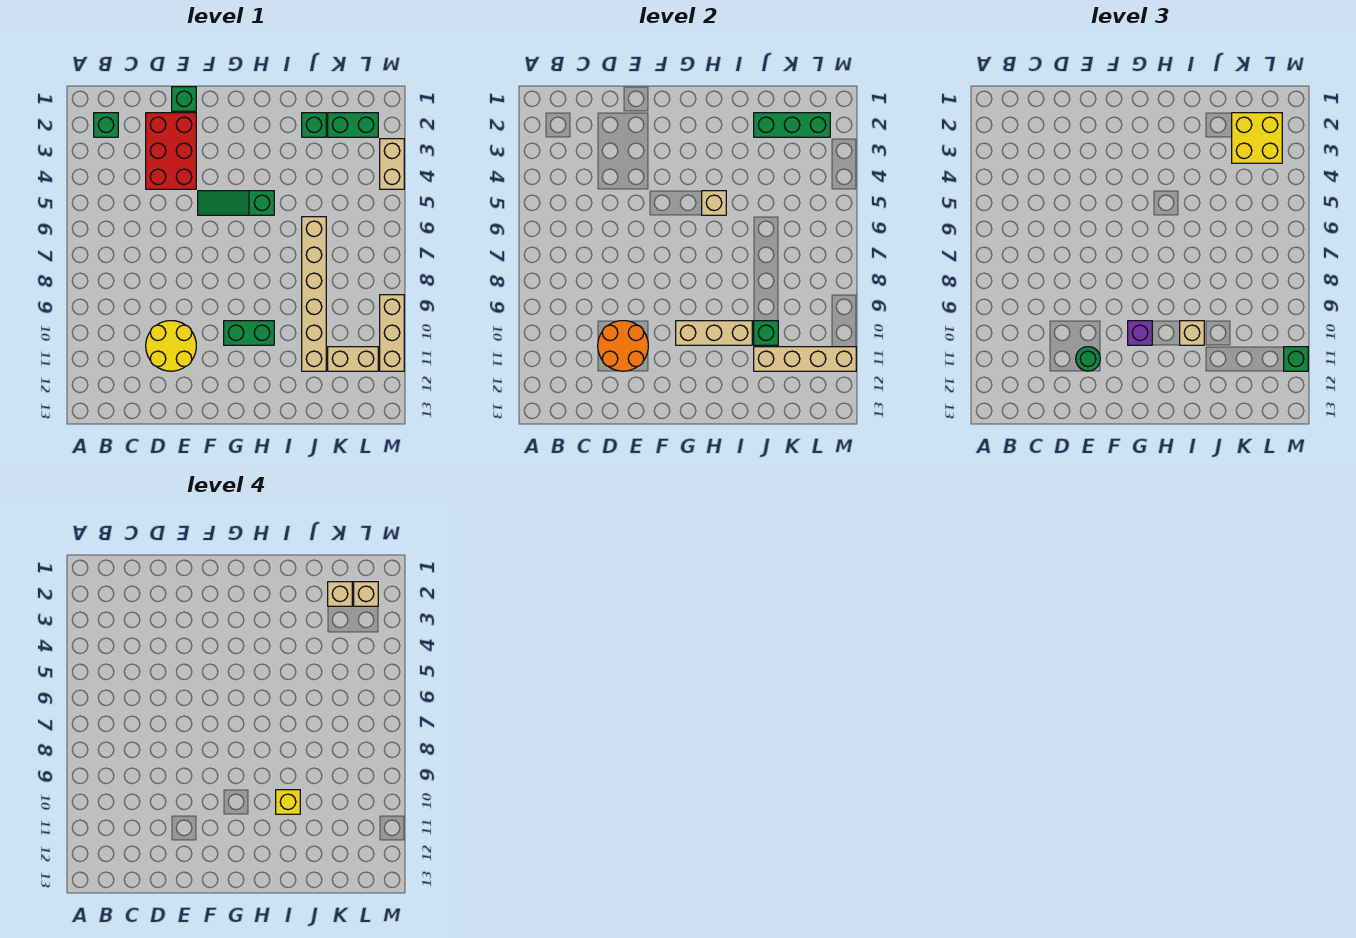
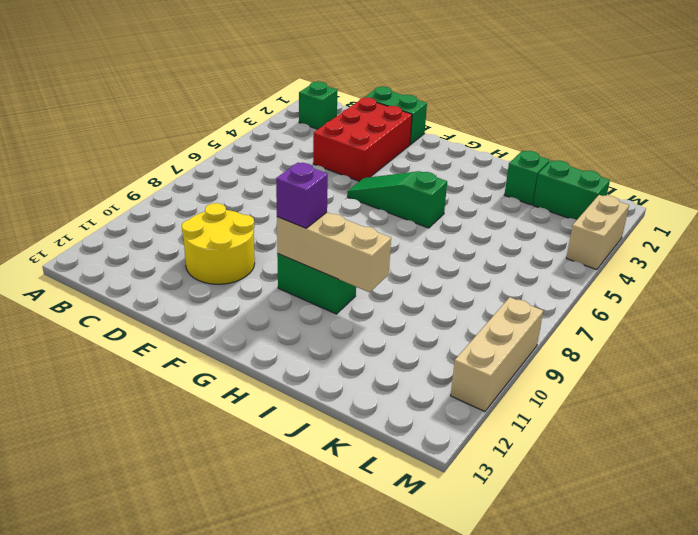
green brick D1:E1 level 1 -> green brick E1 level 1
none -> tan brick J6:J11 level 1
none -> tan brick K11:L11 level 1
none -> orange round brick D10:E11 level 2

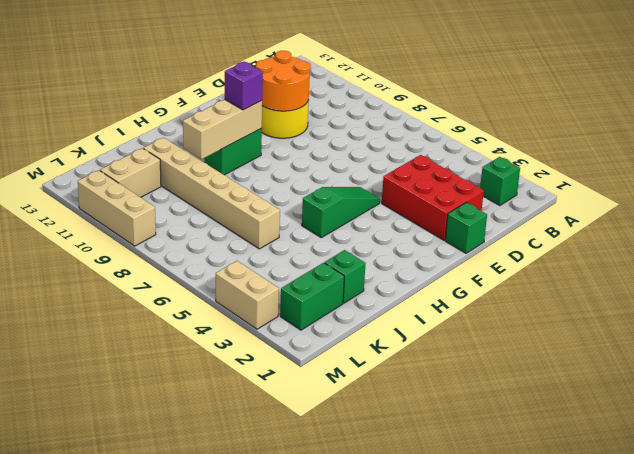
none -> tan brick H5 level 2
none -> green brick J2:L2 level 2
none -> green brick J10 level 2

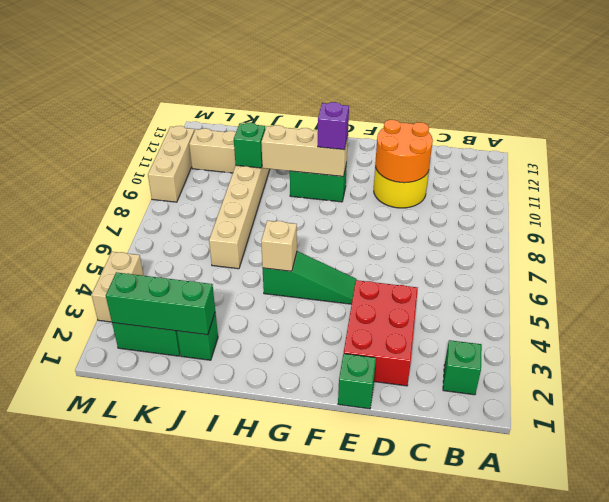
none -> tan brick J11:M11 level 2
none -> green round brick E11 level 3
none -> tan brick I10 level 3

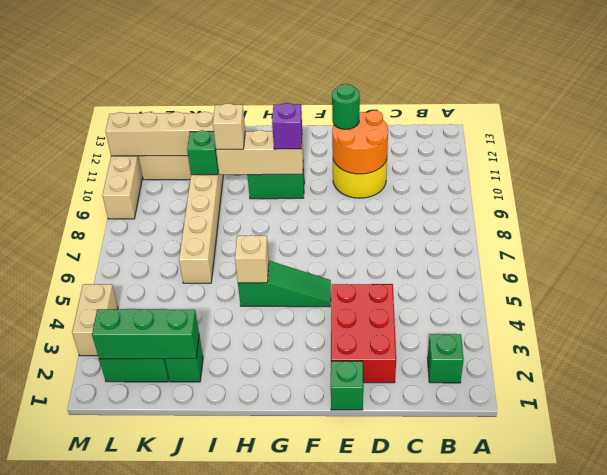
none -> yellow brick K2:L3 level 3
none -> green brick M11 level 3
none -> yellow brick I10 level 4

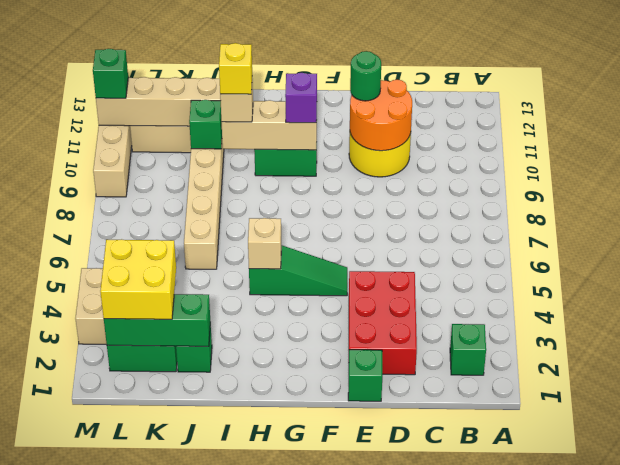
none -> tan brick K2 level 4
none -> tan brick L2 level 4

